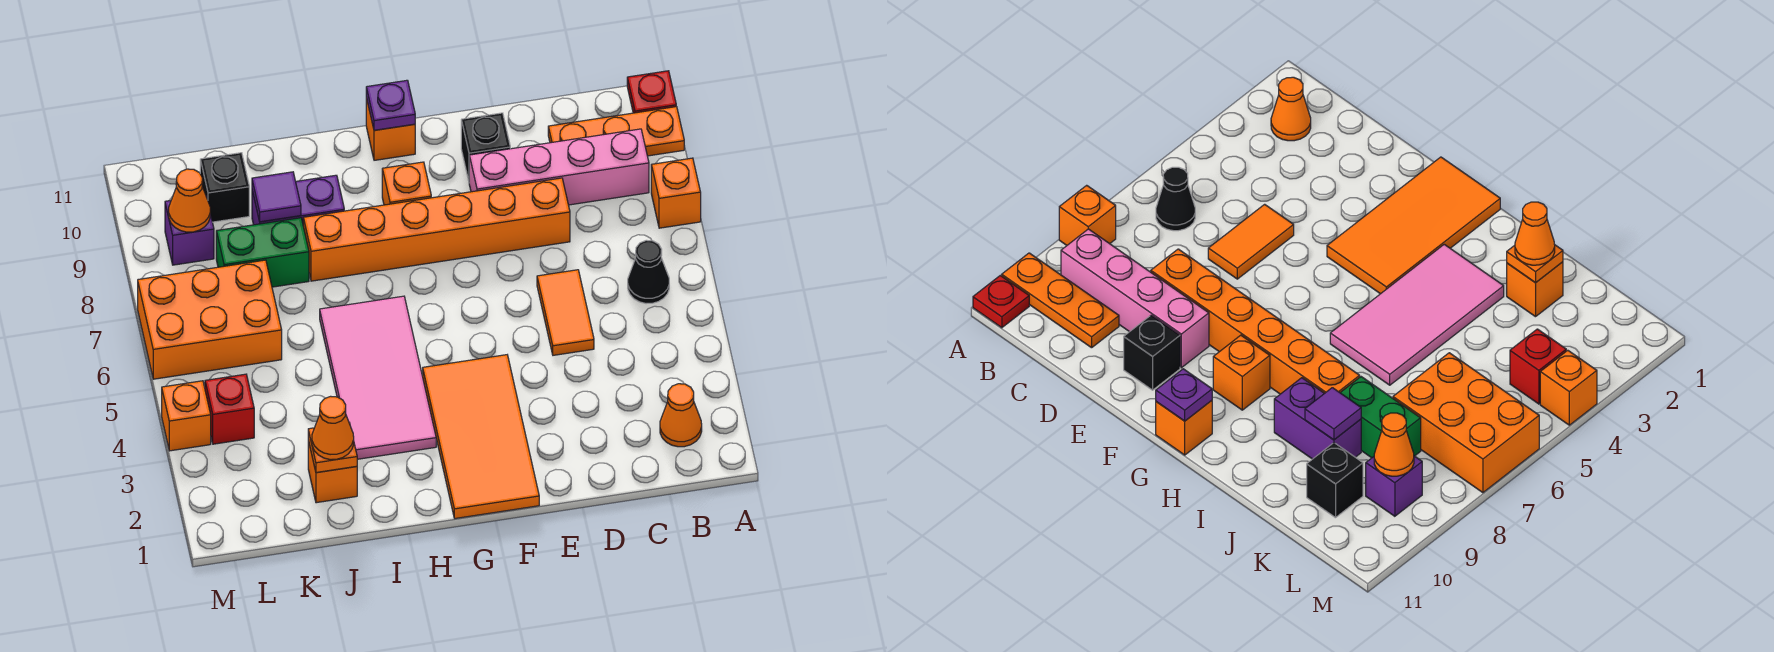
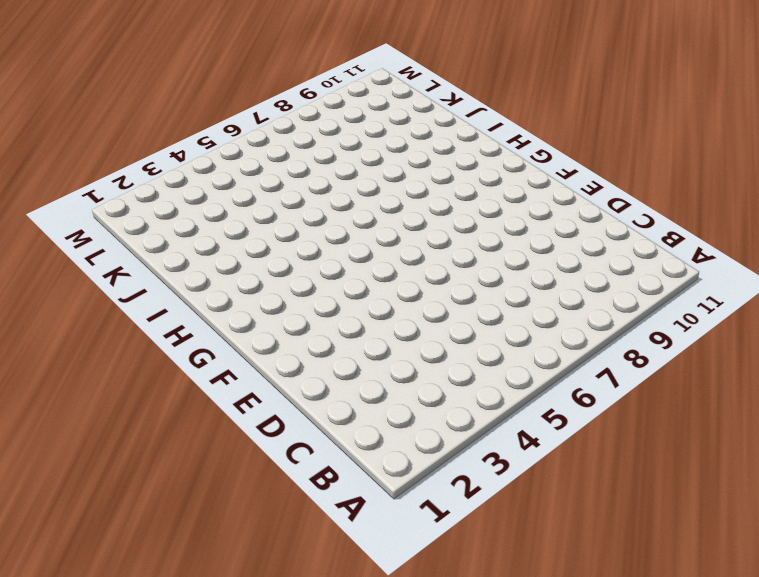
none -> orange brick A8 level 1
none -> orange plate A10:C10 level 1
none -> red plate A11 level 1

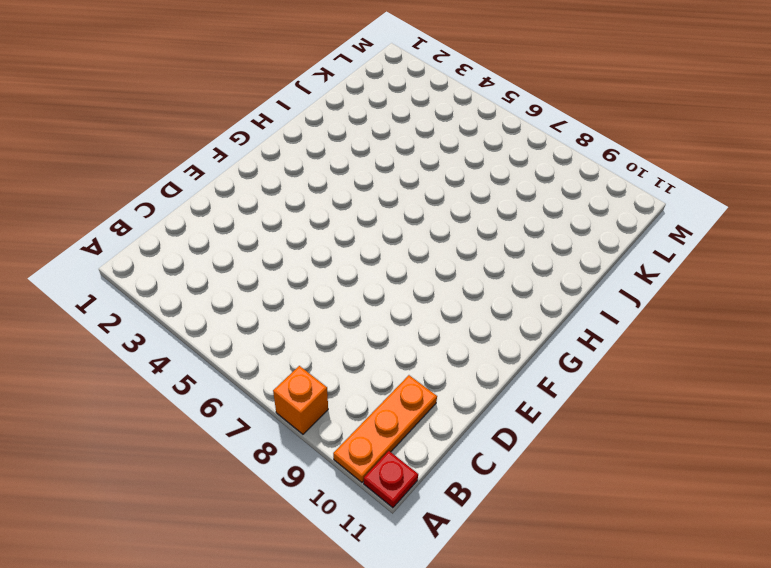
none -> orange cone B2 level 1
none -> black cone B6 level 1
none -> pink brick B9:E9 level 1

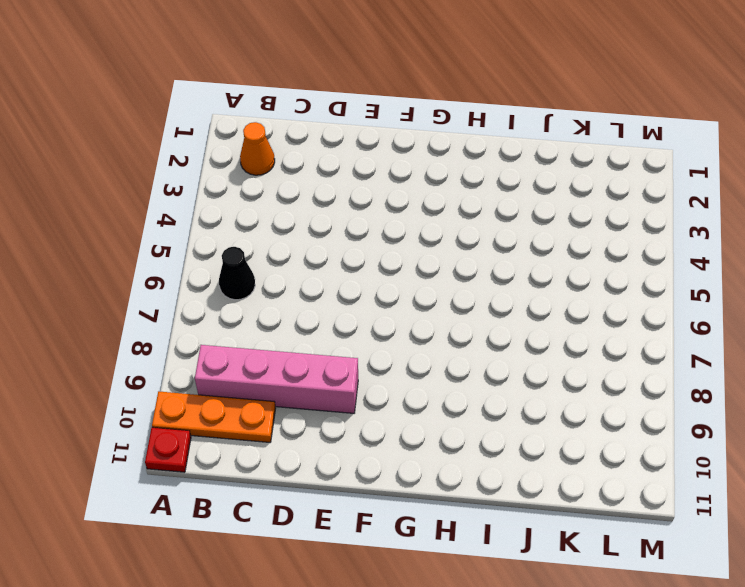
none -> orange brick A8 level 1
none -> orange tile D5:D6 level 1
none -> orange brick D8:I8 level 1

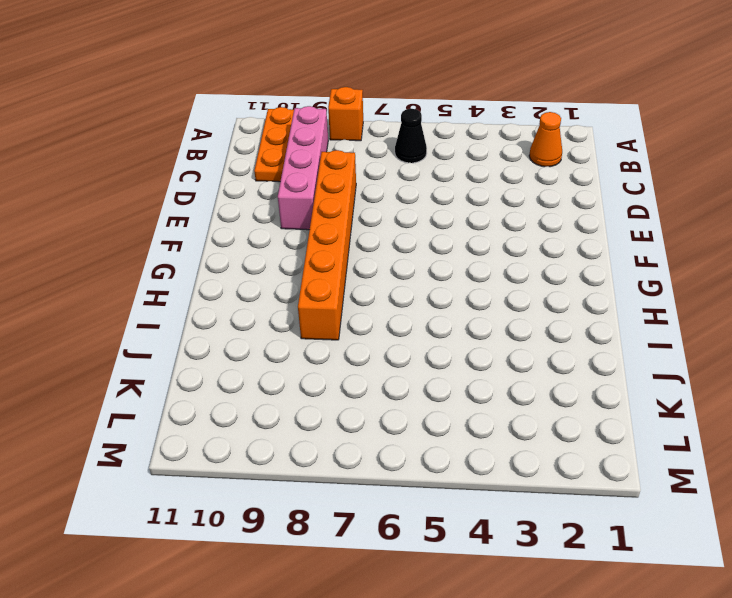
none -> red plate A11 level 1
none -> orange tile D5:D6 level 1
none -> black brick E10 level 1

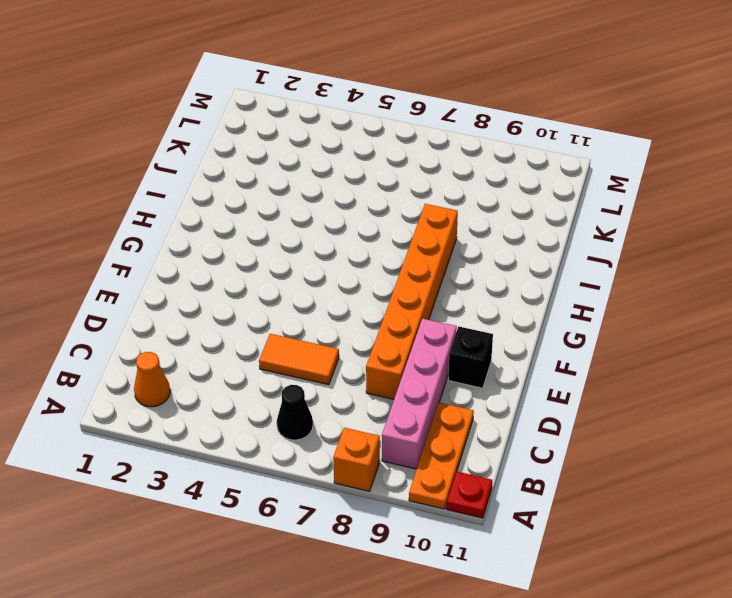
none -> orange tile F1:G4 level 1
none -> orange brick G9 level 1
none -> orange brick G11 level 1

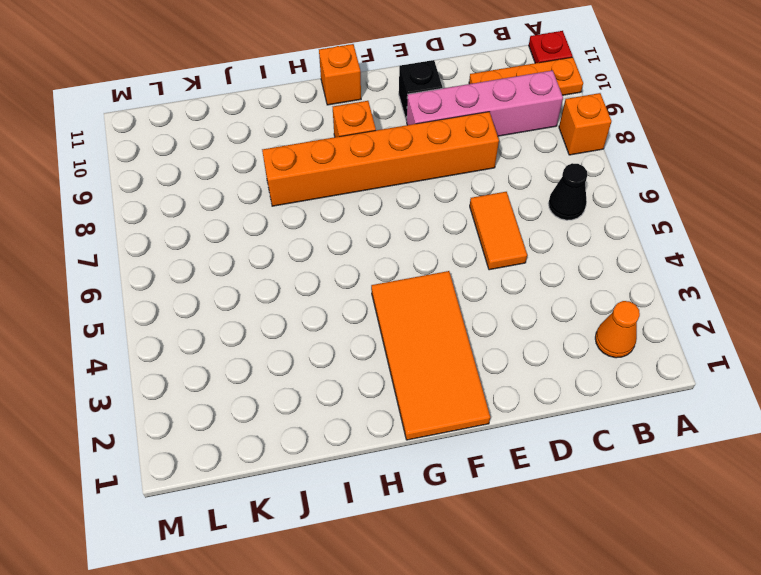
none -> pink tile H3:I6 level 1
none -> purple brick I9:J9 level 1
none -> orange brick J2 level 1

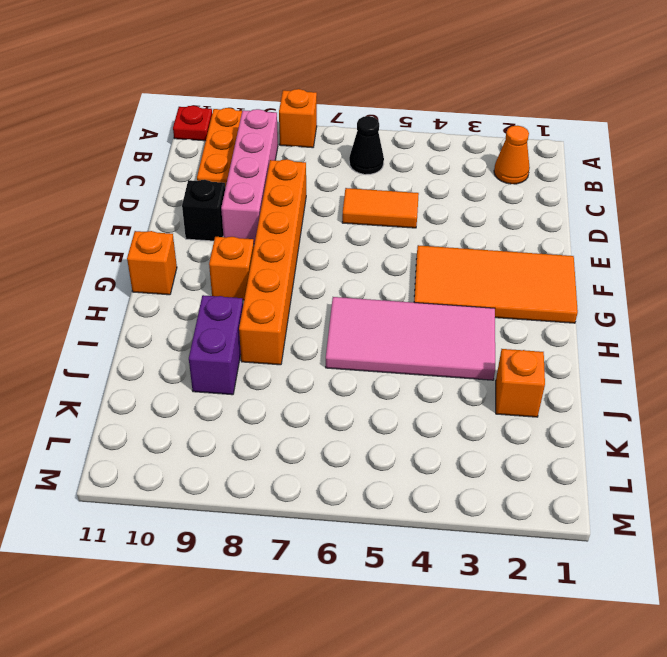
none -> green brick J8:K8 level 1
none -> orange brick K6:M7 level 1
none -> black brick K10 level 1

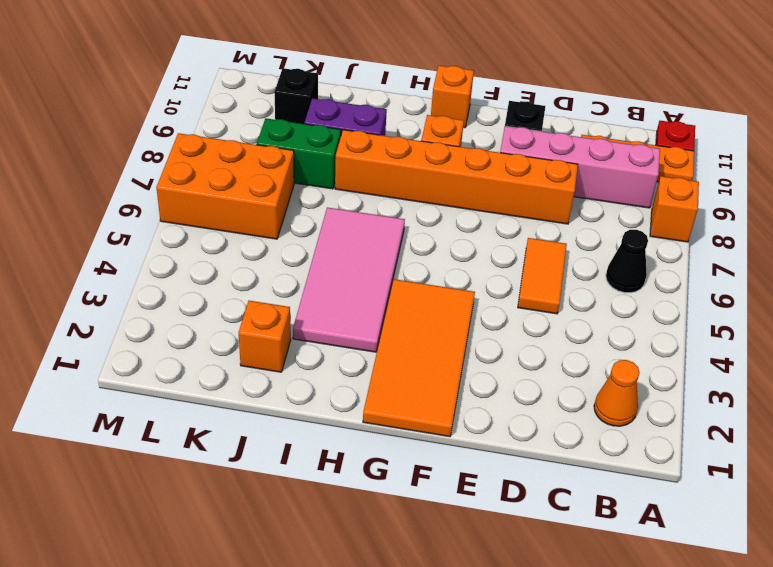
none -> red brick L4 level 1
none -> purple brick L9 level 1
none -> orange brick M4 level 1

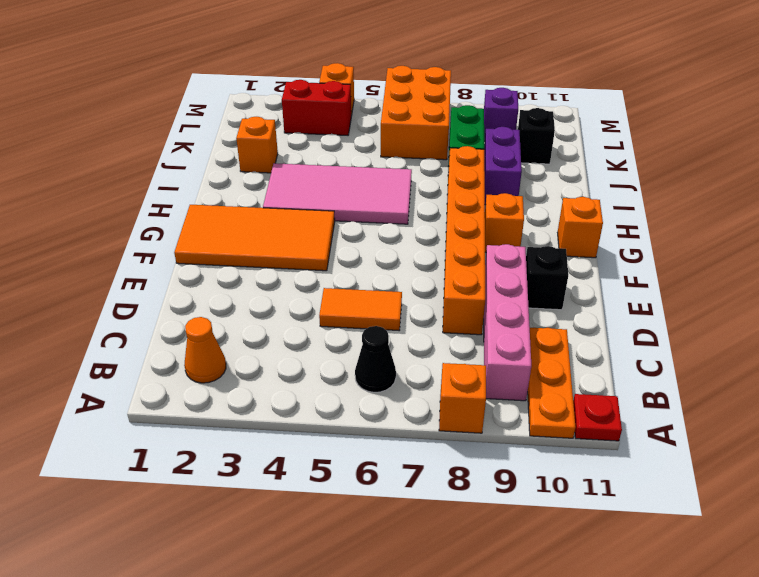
red brick L3:L4 level 1 -> red brick L4 level 1
none -> purple plate G11 level 2
none -> orange plate J2 level 2
none -> purple tile J9 level 2

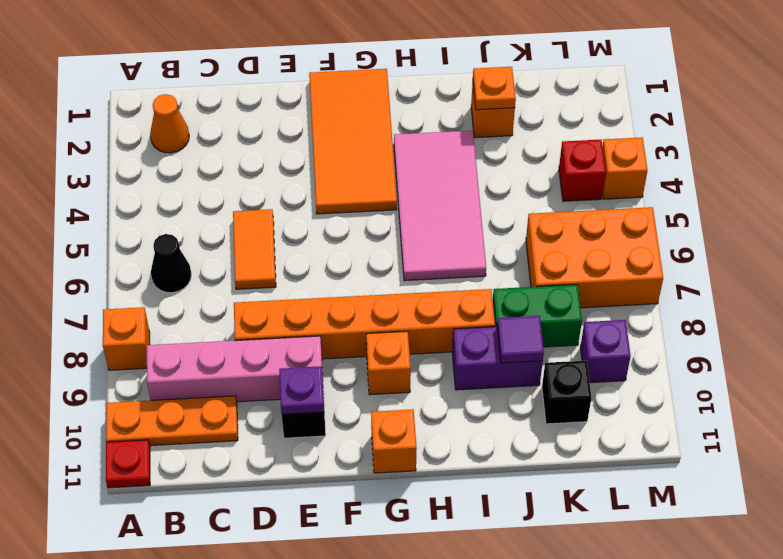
purple plate E10 level 2 -> purple plate G11 level 2
none -> orange cone L9 level 2
none -> orange cone J2 level 3

